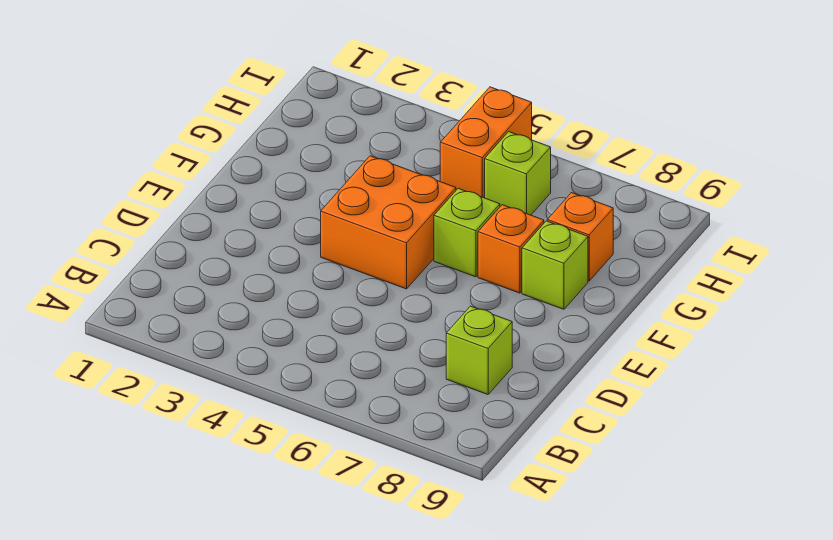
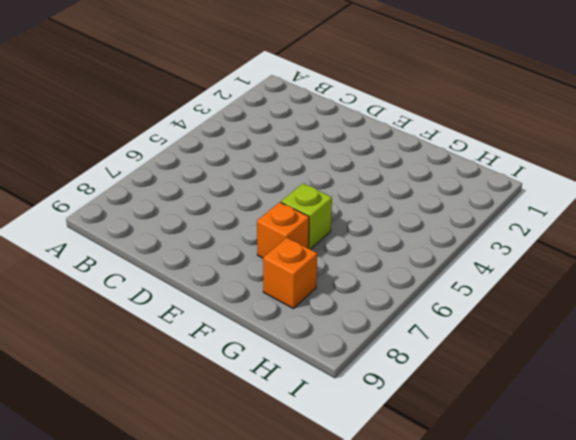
none -> lime brick C8 level 1
none -> orange brick E4:F5 level 1

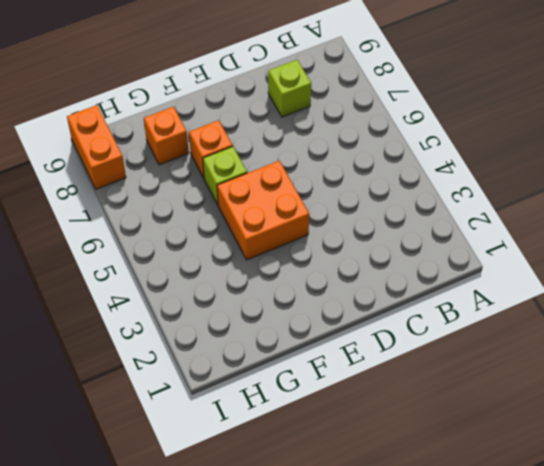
orange brick I8:I9 level 1 -> orange brick H5:I5 level 1
none -> lime brick F8 level 1
none -> lime brick H6 level 1

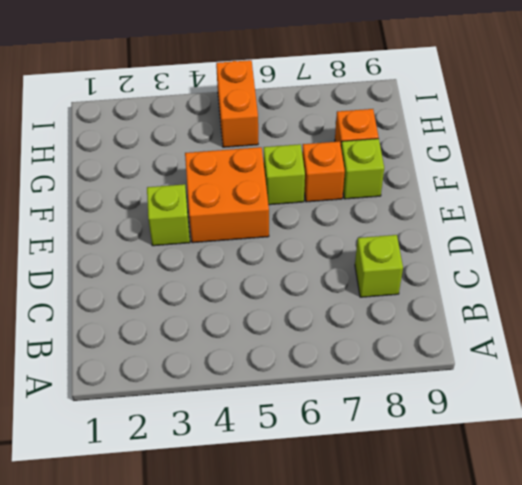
lime brick E3 level 1 -> lime brick H6 level 1

